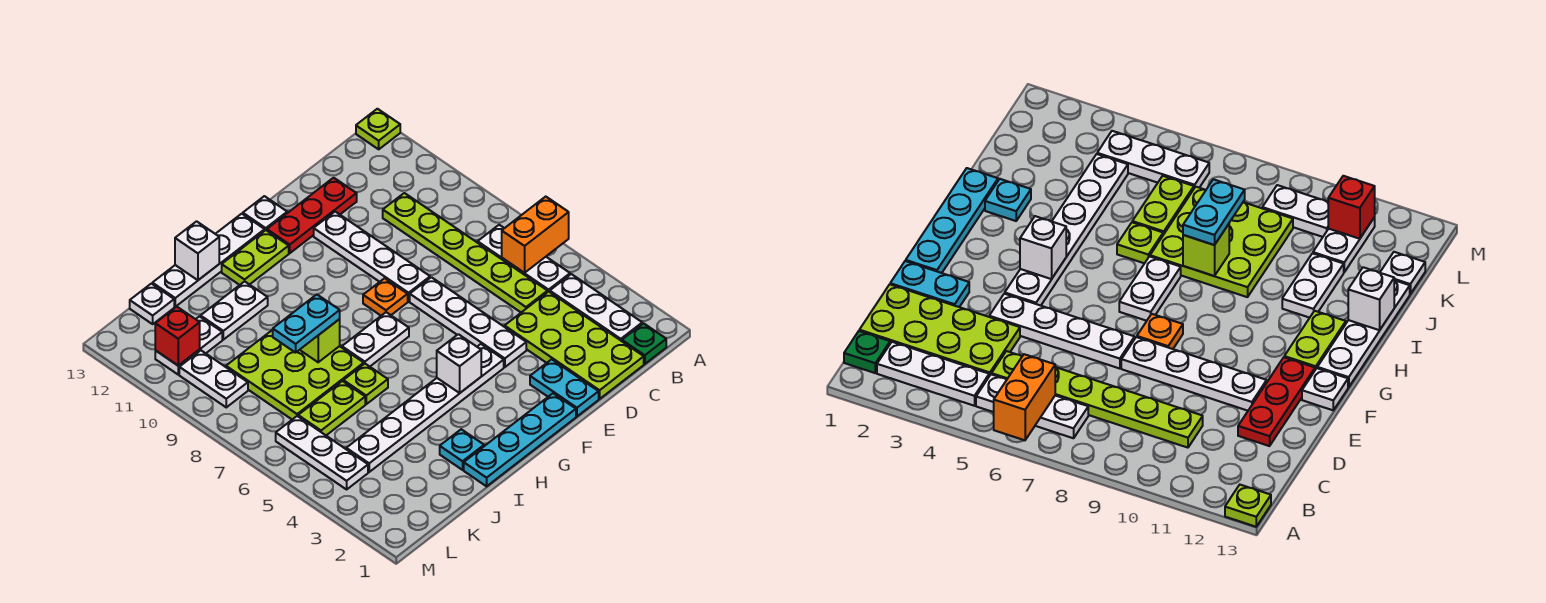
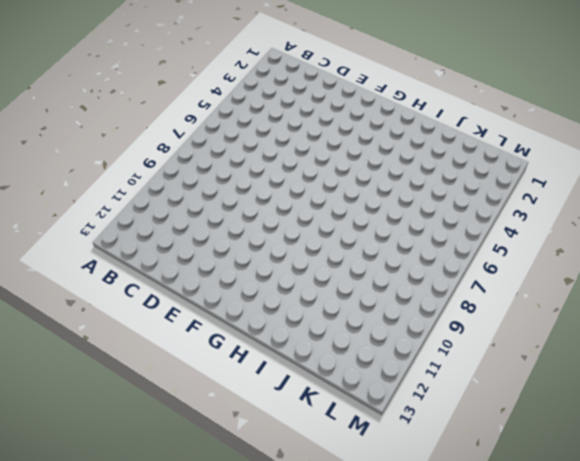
none -> lime plate A13 level 1
none -> green plate B1 level 1
none -> white plate B2:B4 level 1
none -> white plate B5:B7 level 1

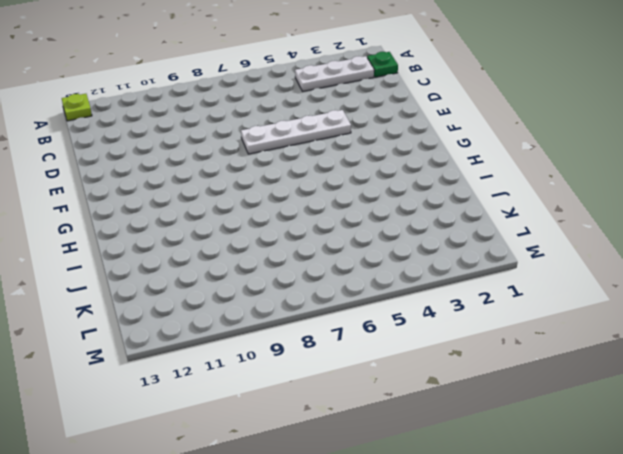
none -> white plate B5:B7 level 1
none -> lime plate C1:D4 level 1
none -> lime plate C5:C10 level 1
none -> red plate D12:F12 level 1

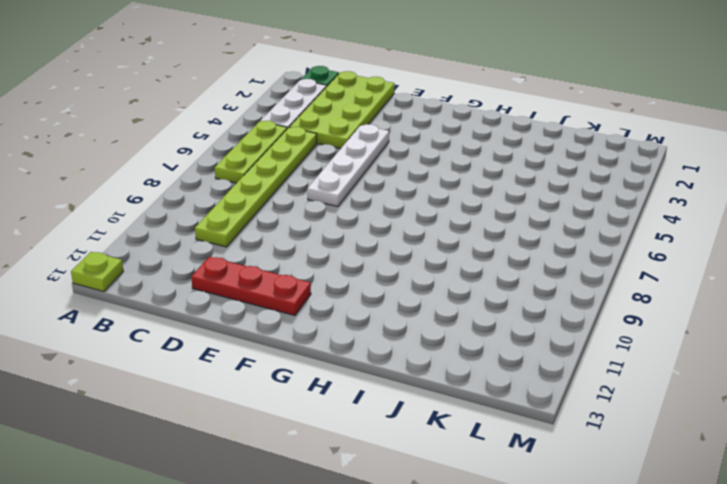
lime plate B5:B7 level 1 -> white plate B5:B7 level 1
none -> cyan plate E1:E2 level 1
none -> white plate E8:E11 level 1
none -> cyan plate F1:I1 level 1
none -> white plate F4:K4 level 1

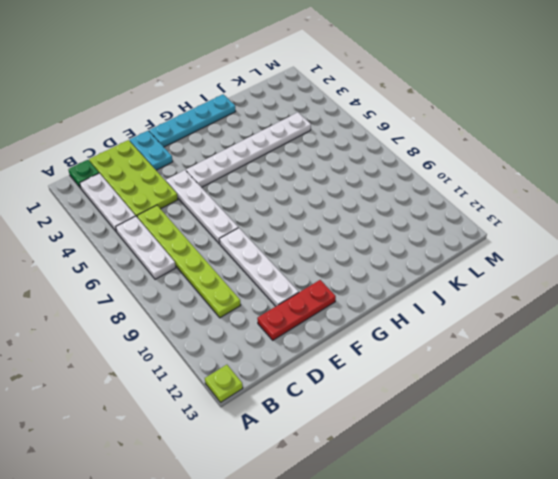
none -> orange plate F8 level 1
none -> white plate F13 level 1
none -> white plate G7:H7 level 1
none -> lime plate G12:H12 level 1

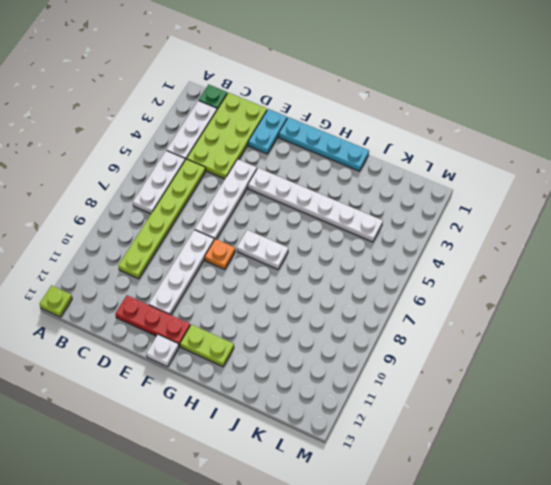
none -> white plate G13:J13 level 1
none -> cyan plate I2 level 1
none -> lime plate I6 level 1
none -> lime plate I7:K9 level 1

